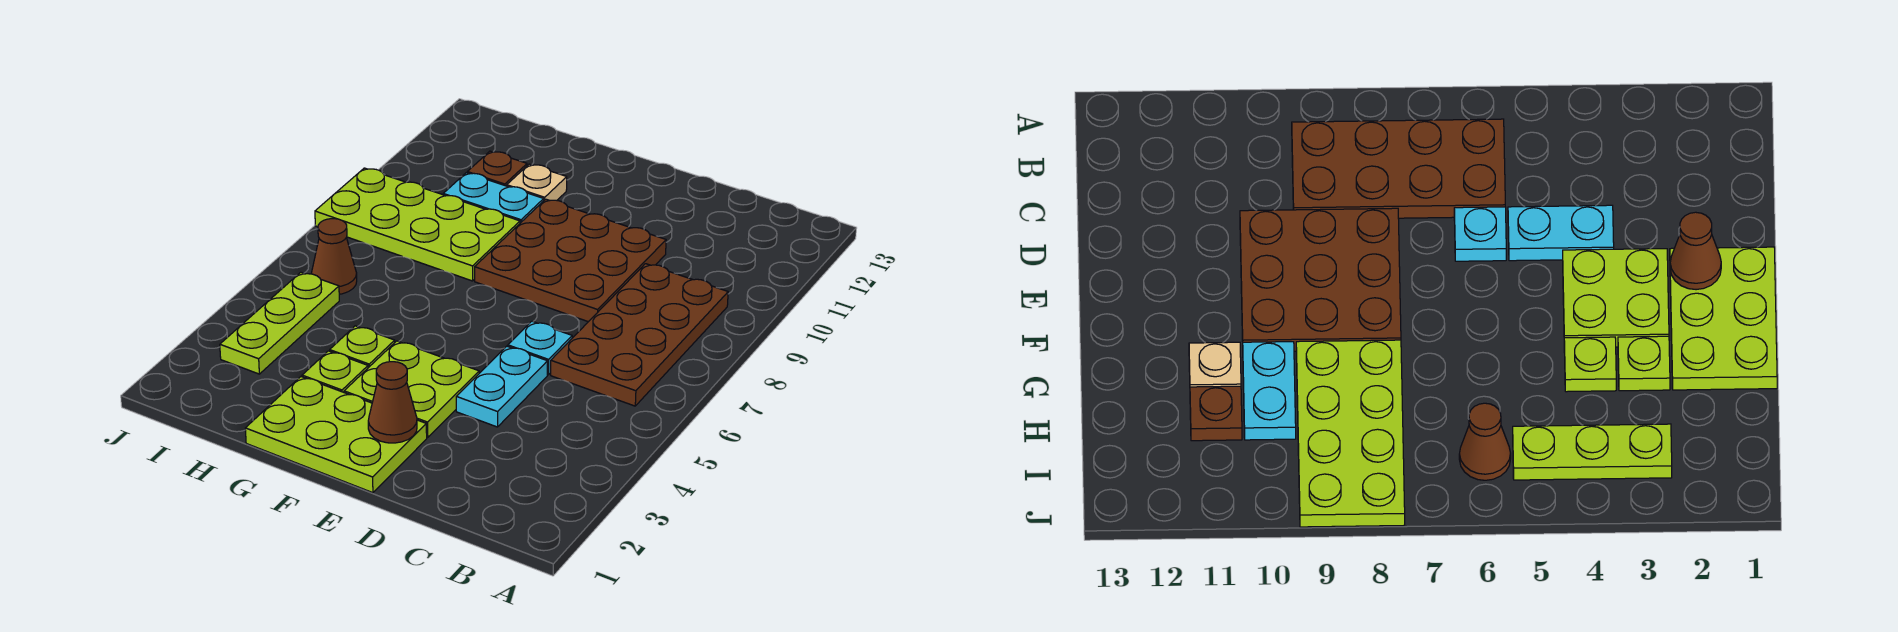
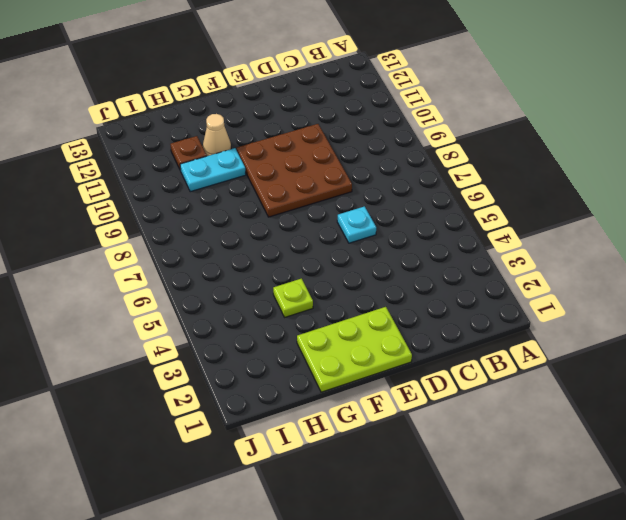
tan cone G11 level 1 -> tan plate G11 level 1
none -> brown plate B6:C9 level 1
none -> cyan plate D4:D5 level 1
none -> lime plate E3:F4 level 1

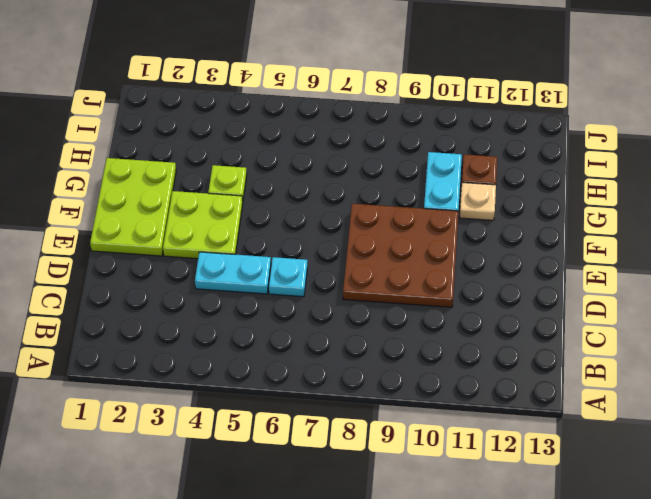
none -> brown plate B6:C9 level 1
none -> lime plate G3 level 1
none -> lime plate G8:J9 level 1

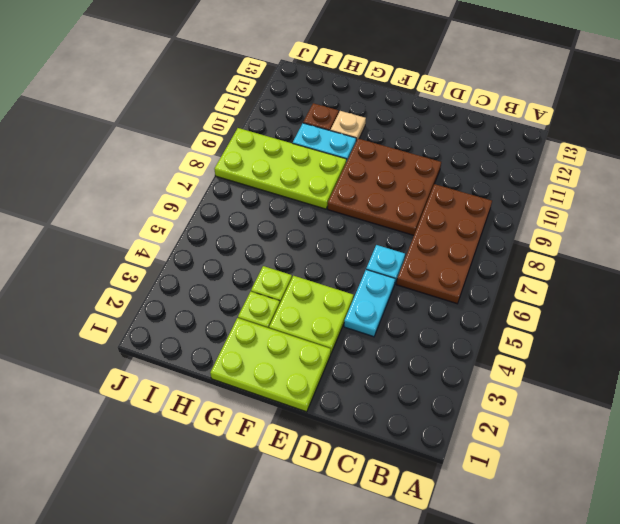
none -> lime plate I3:I5 level 1
none -> brown cone I6 level 1
none -> brown cone E2 level 2

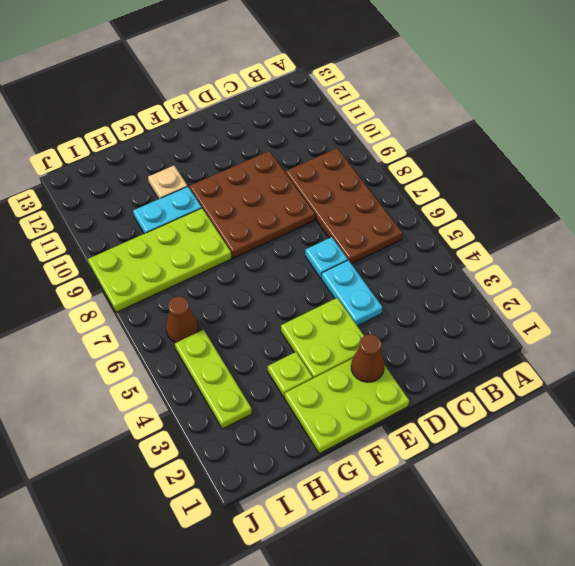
none -> lime plate G4 level 1
none -> brown plate H11 level 1

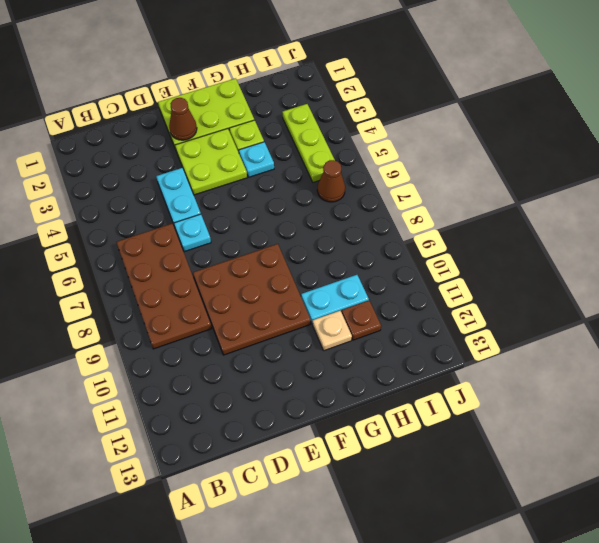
cyan plate G4 level 1 -> lime plate G4 level 1
none -> lime plate G8:J9 level 1

